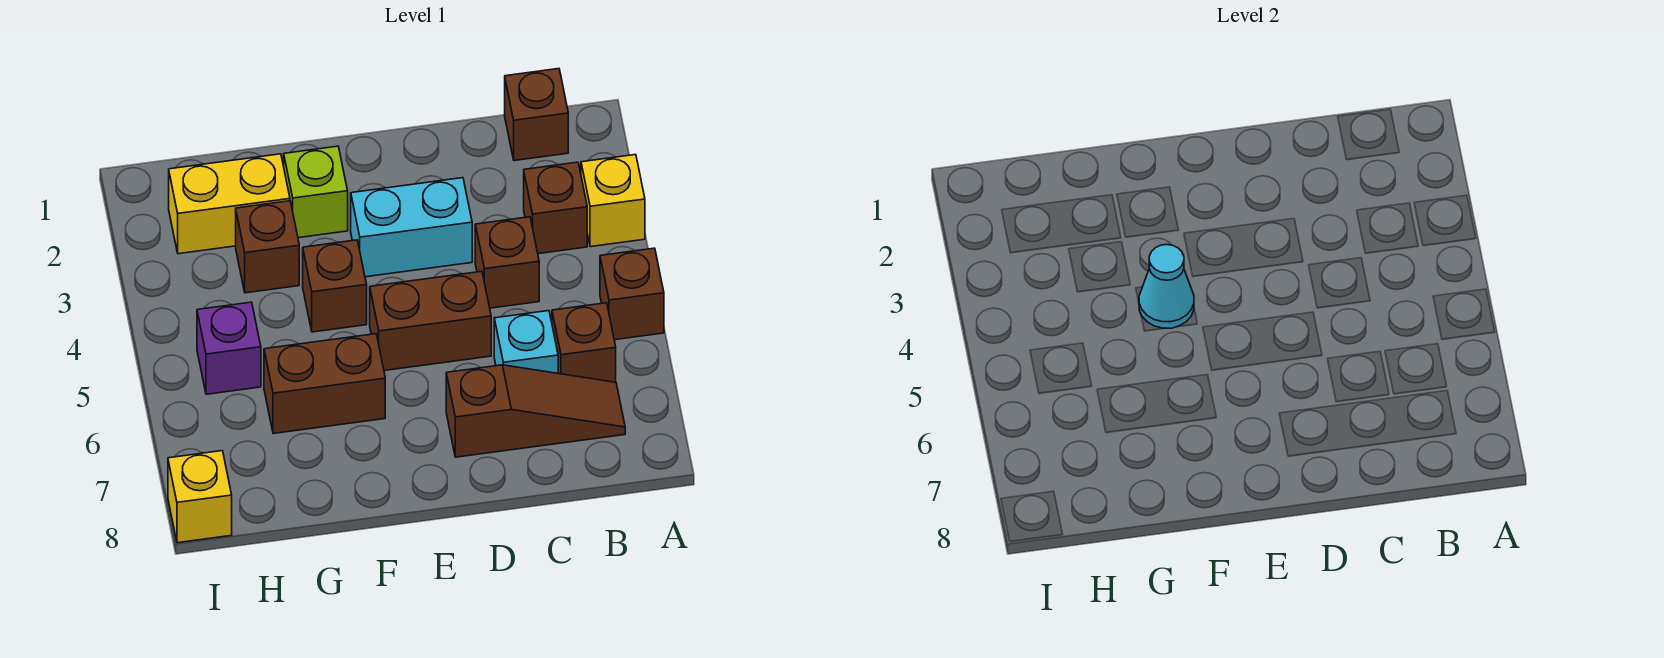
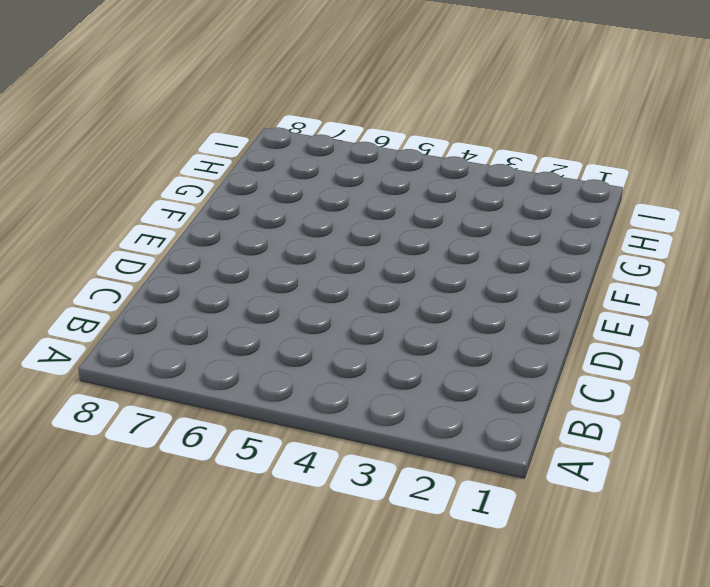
none -> yellow brick A3 level 1
none -> brown brick A5 level 1
none -> brown brick B1 level 1

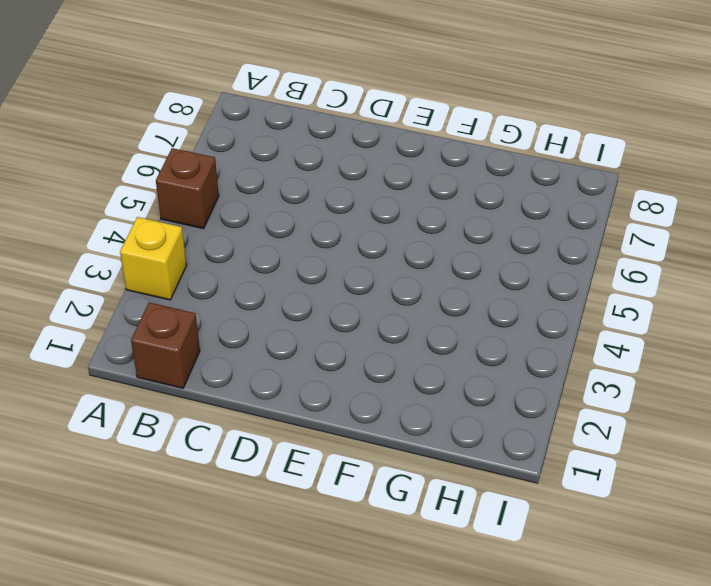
none -> brown brick B3 level 1
none -> brown brick B6 level 1
none -> brown slope B7:D7 level 1 top D

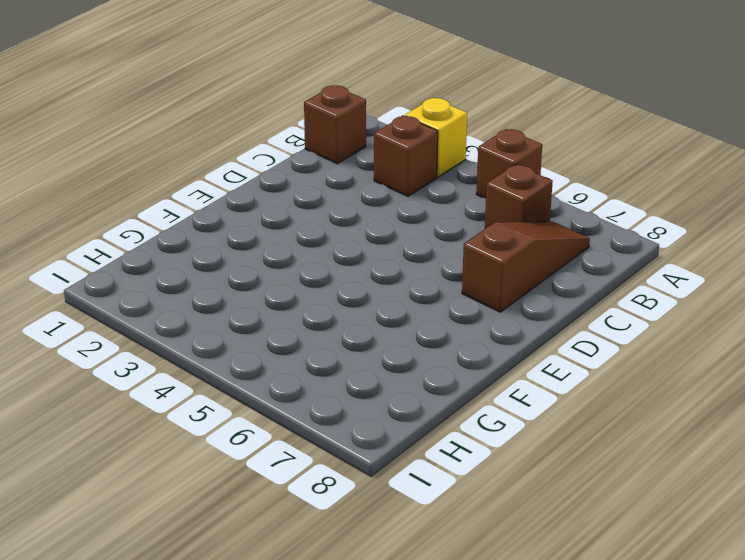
none -> brown brick C4 level 1
none -> cyan brick C6 level 1
none -> cyan brick D3:E3 level 1

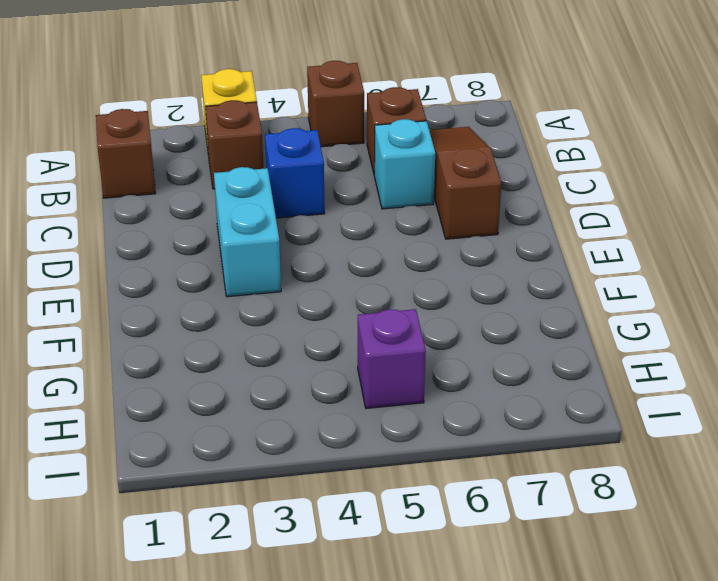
blue brick C4 level 1 -> brown brick C4 level 1
none -> brown brick D5:E5 level 1
none -> lime brick F2 level 1
none -> brown brick F4 level 1

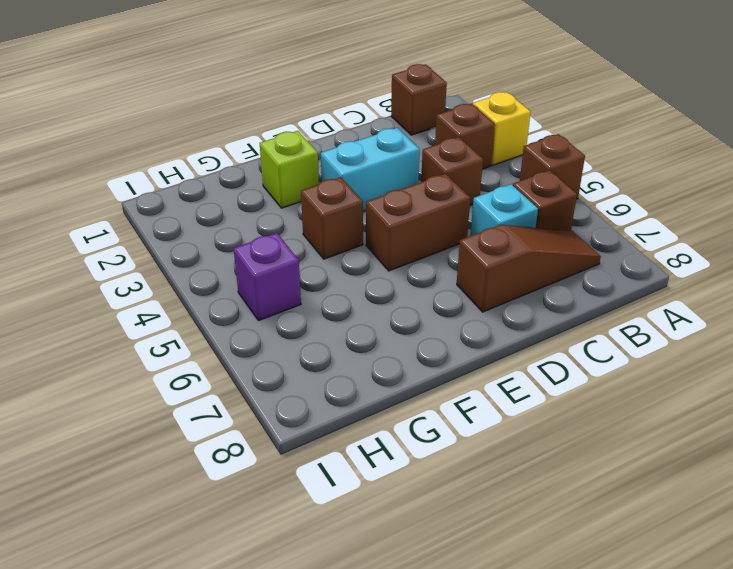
none -> brown brick F6:G6 level 1
none -> yellow brick G2:H2 level 1
none -> brown brick G3 level 1

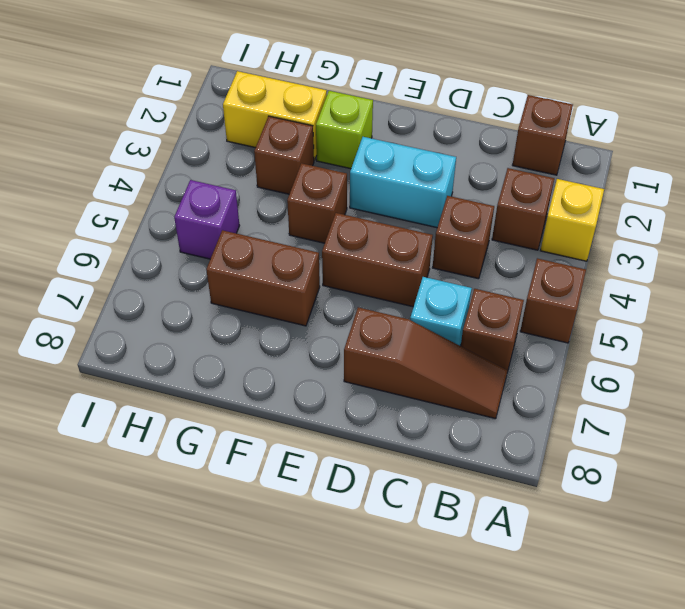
none -> yellow brick I8 level 1
none -> cyan cone F4 level 2

